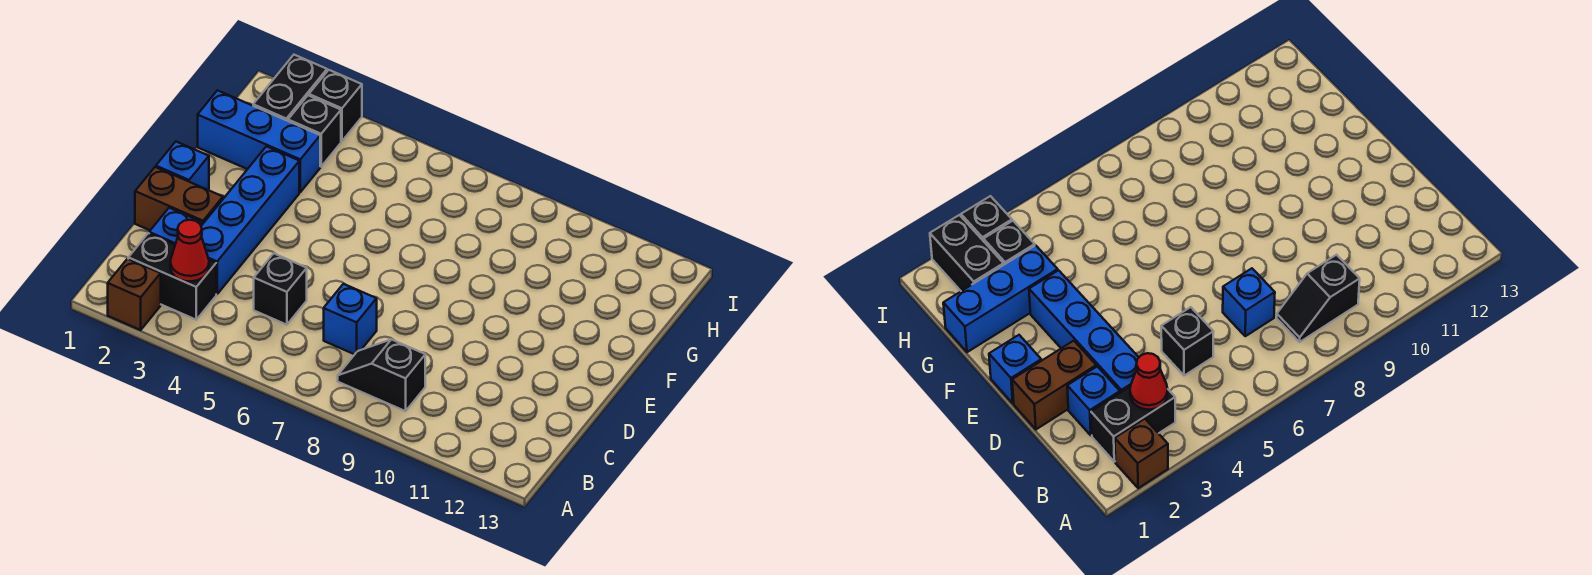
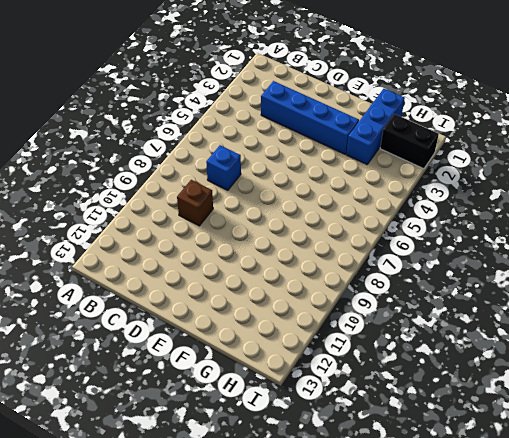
brown brick C9 level 1 -> brown brick A2 level 1
none -> black brick B2:B3 level 1
none -> black slope B8:B9 level 1 top 9
none -> blue brick C2 level 1

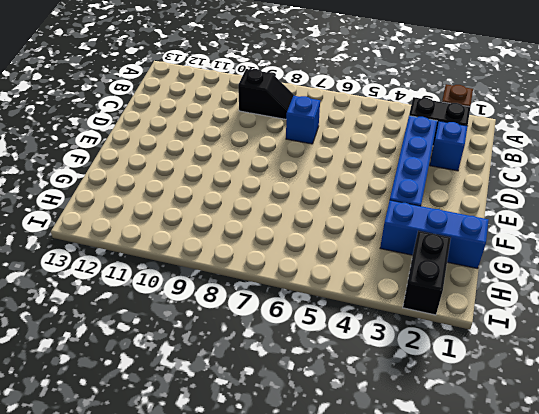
none -> black brick C5 level 1
none -> brown brick D1:D2 level 1
none -> blue brick E1 level 1

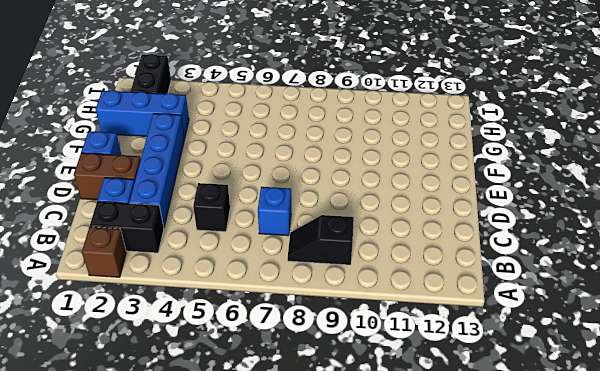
none -> black brick H3 level 1
none -> black brick I3 level 1
none -> red cone B3 level 2

